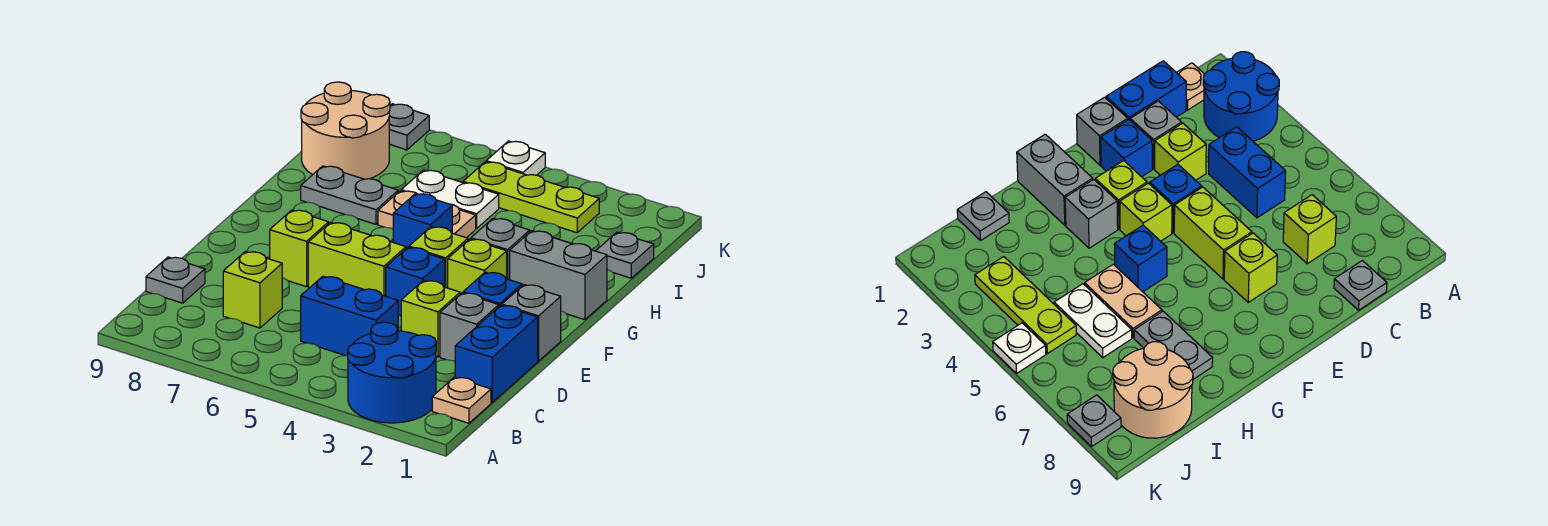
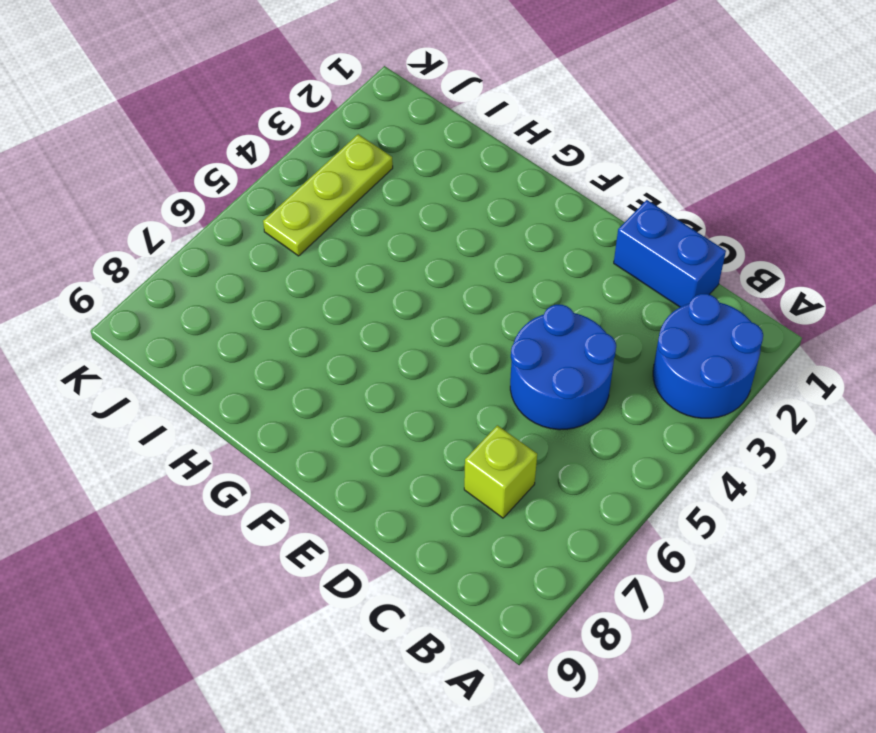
blue round brick C4:D5 level 1 -> blue brick C4:C5 level 1
none -> tan plate B1 level 1
none -> grey plate C9 level 1
none -> grey brick D2 level 1

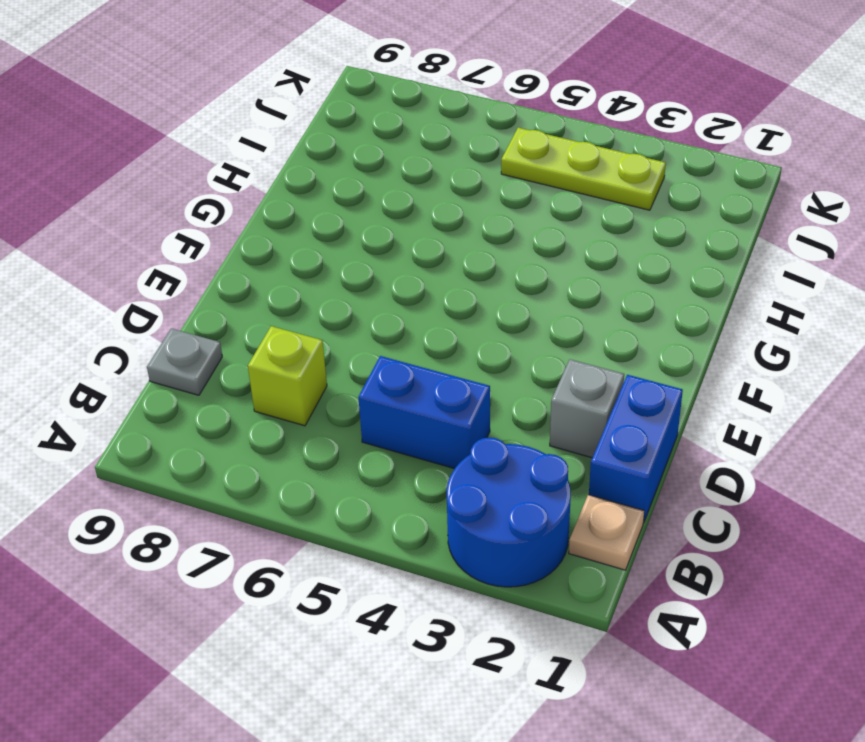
none -> lime brick D3 level 1
none -> grey brick E1 level 1
none -> blue brick E2 level 1

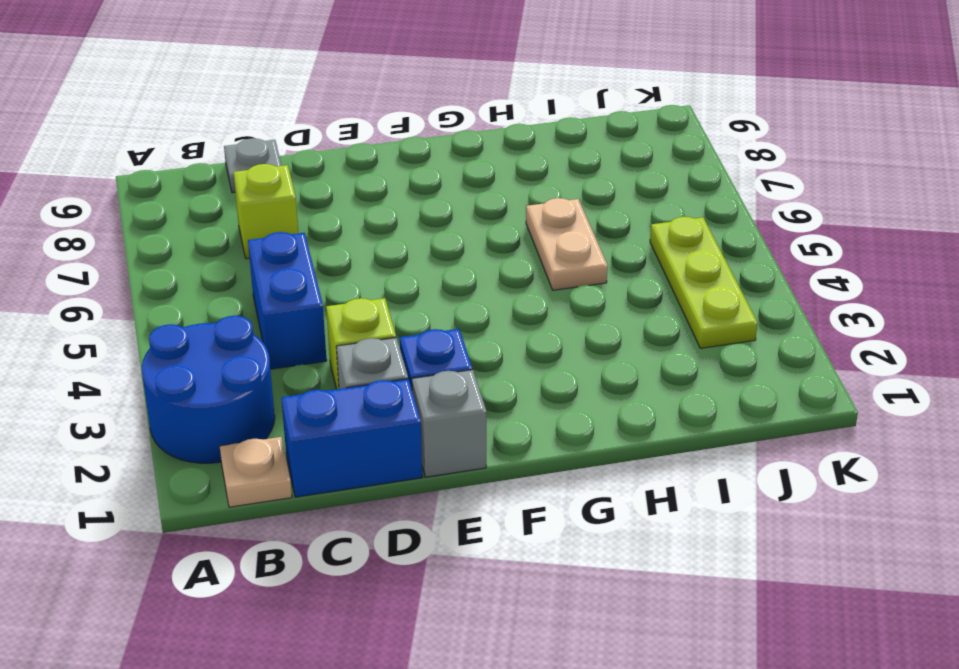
none -> blue brick E4 level 1
none -> lime brick E5:E6 level 1
none -> lime brick E7 level 1

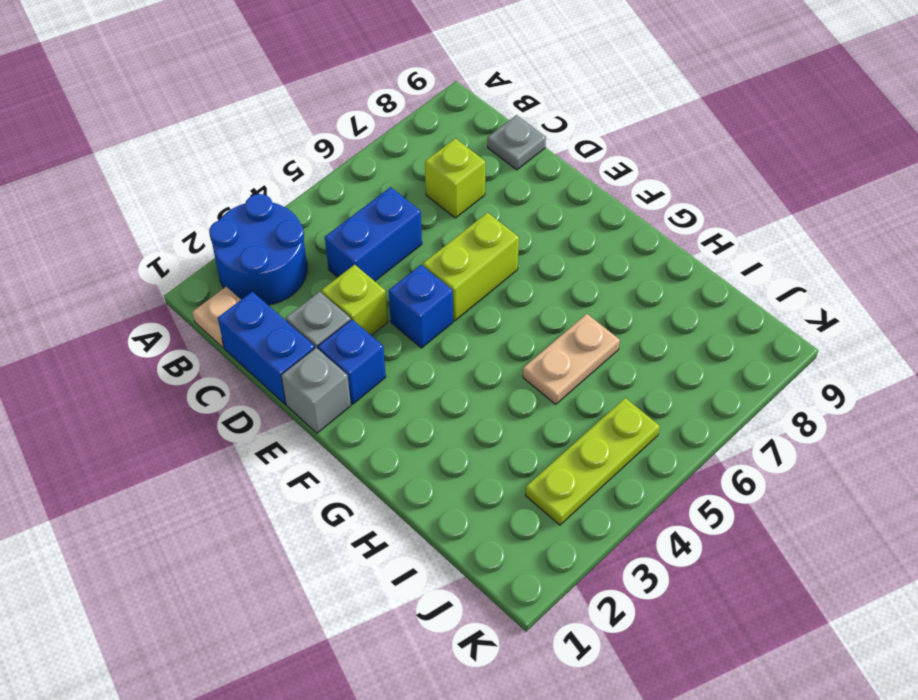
none -> lime brick E7 level 1
none -> lime brick F3 level 1
none -> lime brick F4 level 1

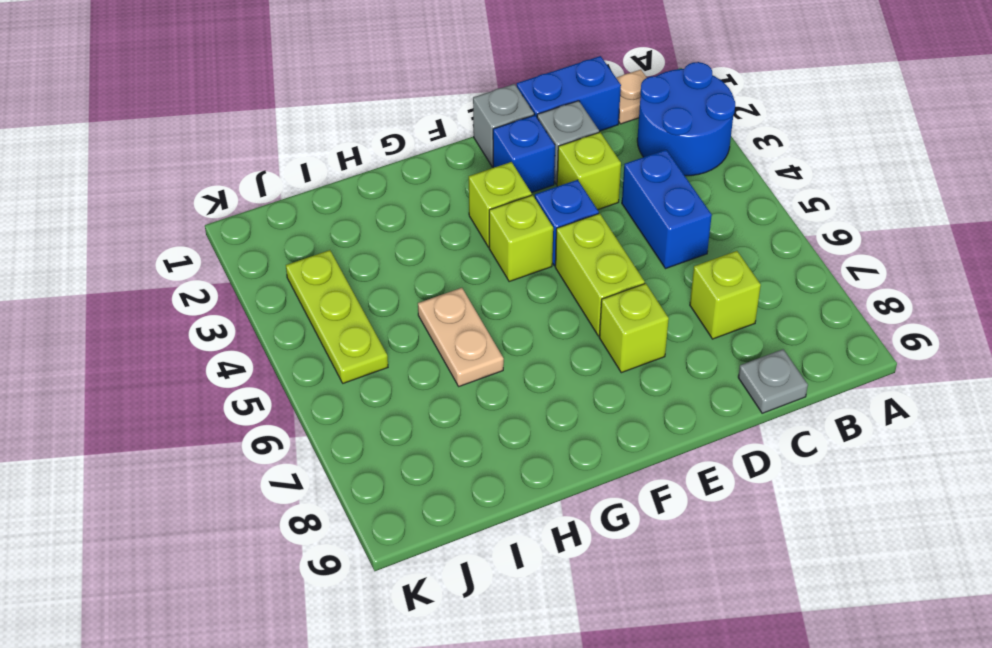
none -> grey brick G1:G2 level 1
none -> grey brick G3 level 1
none -> blue brick G5 level 1

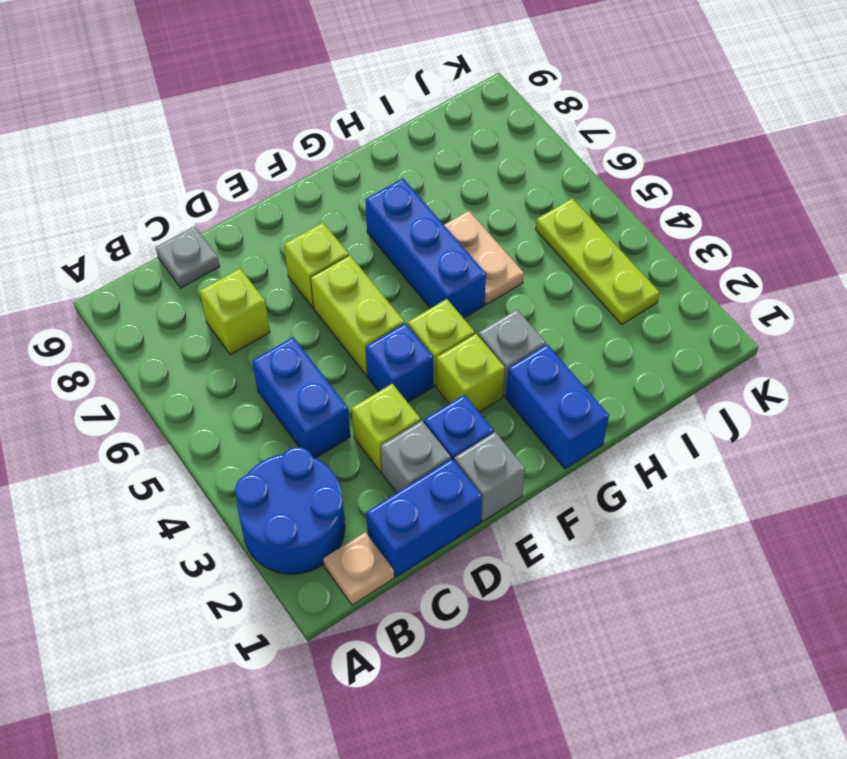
blue brick G1:G2 level 1 -> grey brick G1:G2 level 1
blue brick G5:G7 level 1 -> blue brick G5 level 1
none -> grey plate H7:H8 level 1
none -> grey plate I1 level 1
none -> white plate I5:I6 level 1

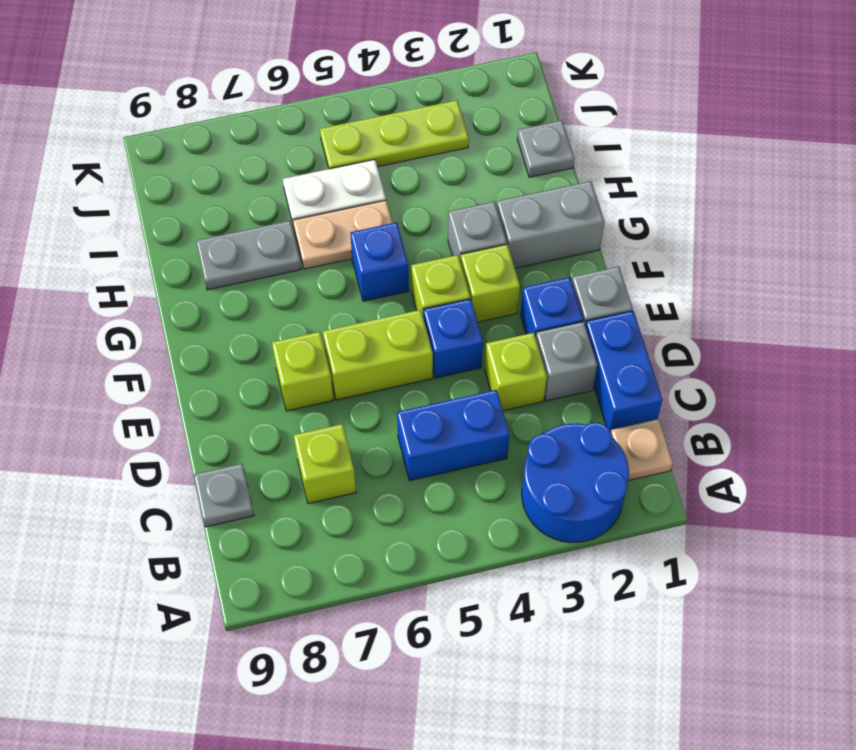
none -> tan round brick I8:J9 level 1
none -> white plate K5 level 1
none -> grey plate K8 level 1

